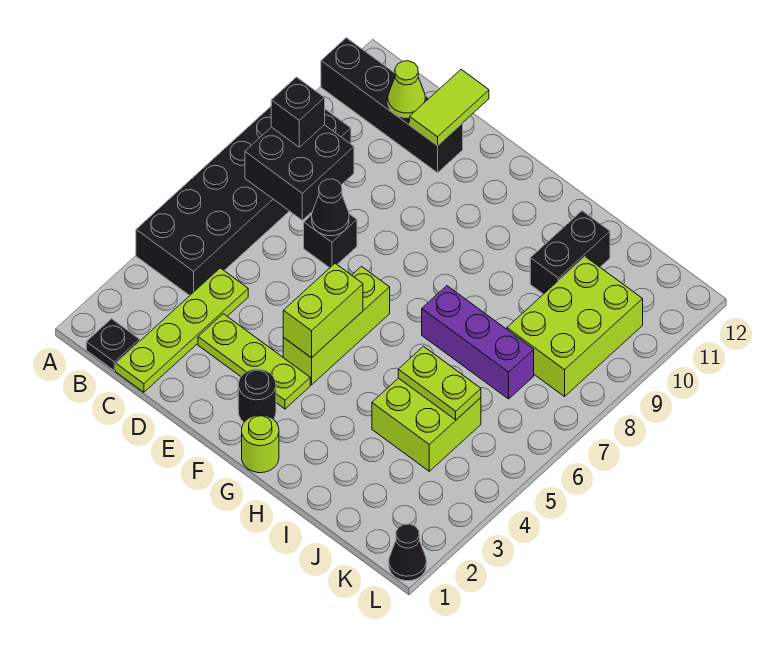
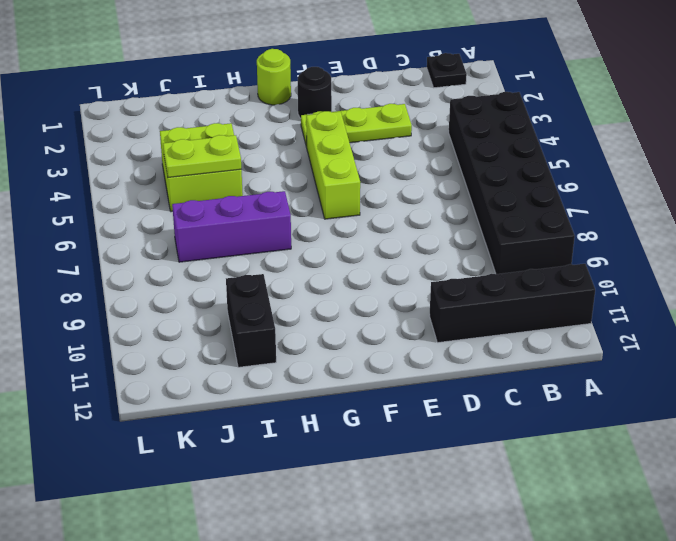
none -> lime plate C1:C4 level 1
none -> black brick D7 level 1
none -> lime brick J8:K10 level 1

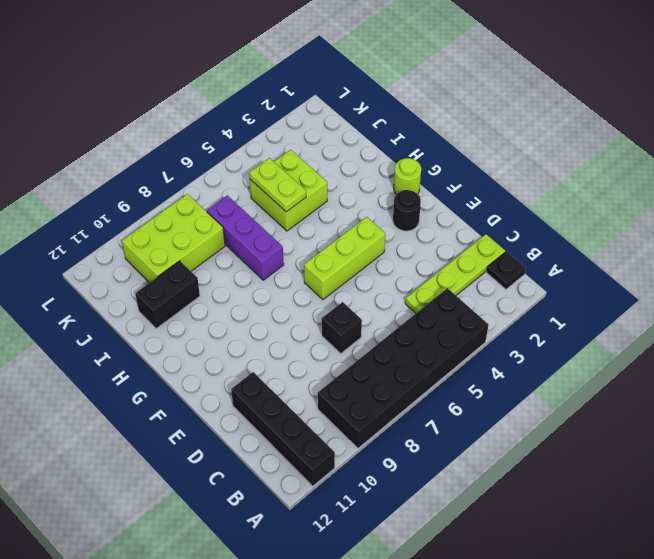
none -> lime plate D3:F3 level 1
none -> black cone L1 level 1
none -> black brick B7:C8 level 2

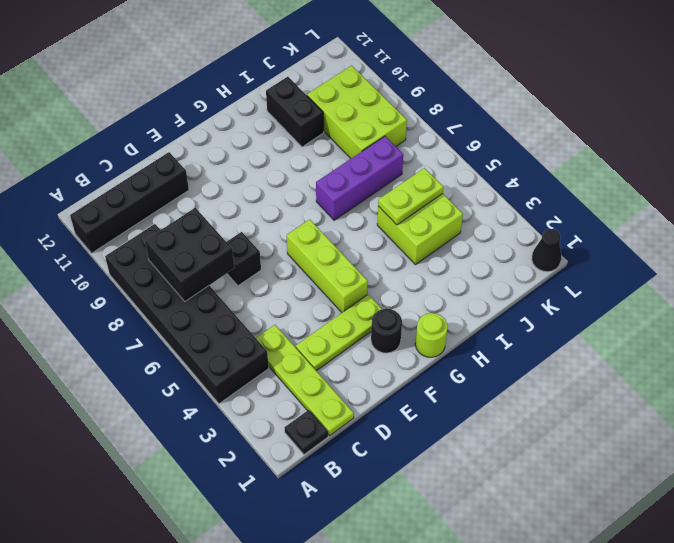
none -> lime cone C11 level 2
none -> black cone D7 level 2
none -> lime tile D11:D12 level 2

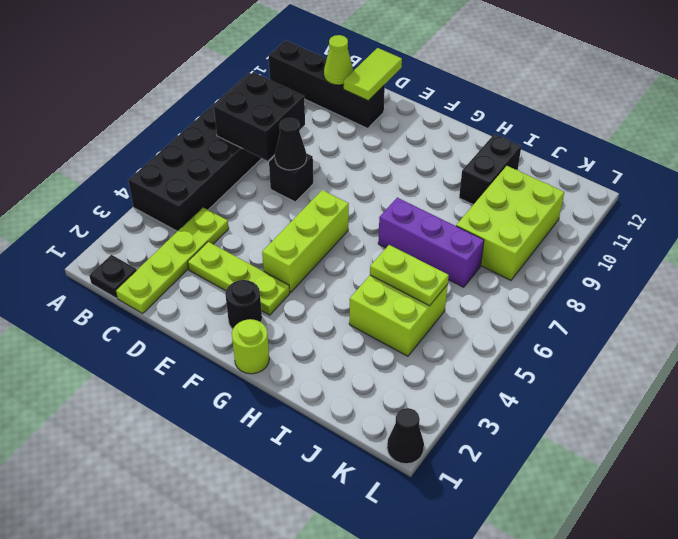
none -> lime brick F4:F5 level 2
none -> black brick B8 level 3

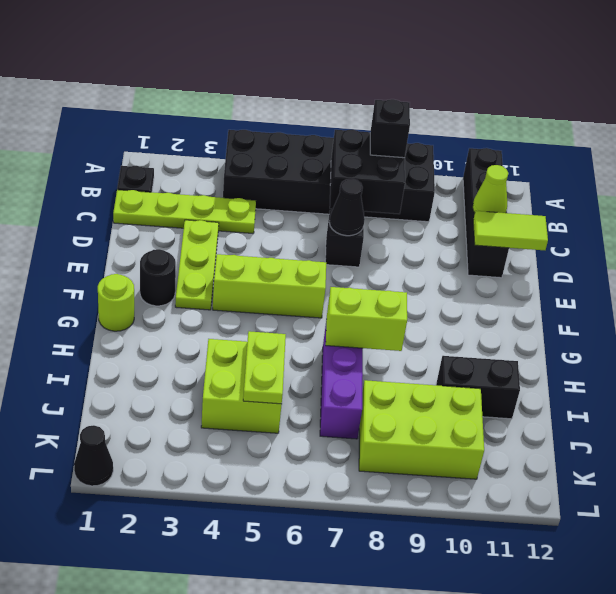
lime brick H7:H8 level 2 -> lime brick F4:F5 level 2

